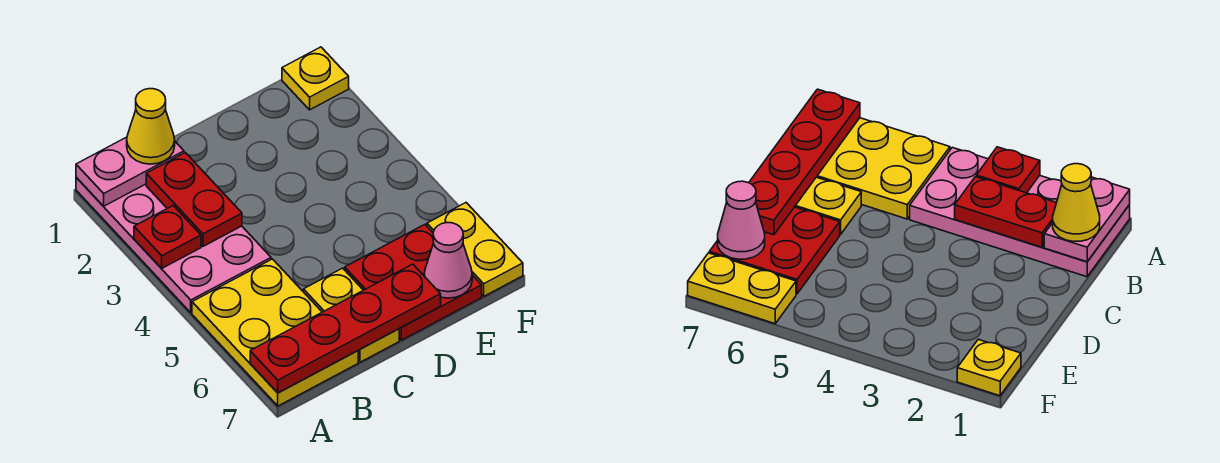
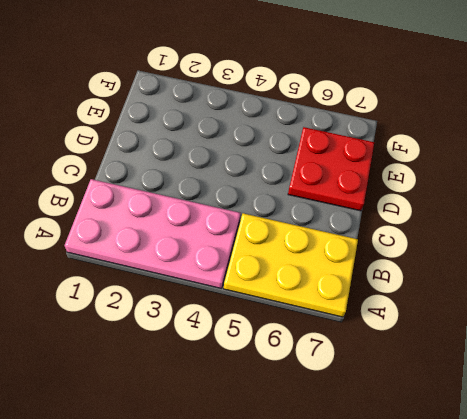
none -> yellow plate C6:C7 level 1
none -> yellow plate F1 level 1
none -> yellow plate F6:F7 level 1

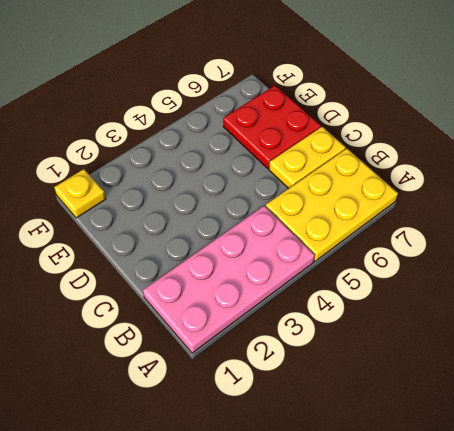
none -> yellow plate F6:F7 level 1
none -> pink plate A1:B1 level 2
none -> red plate A3 level 2

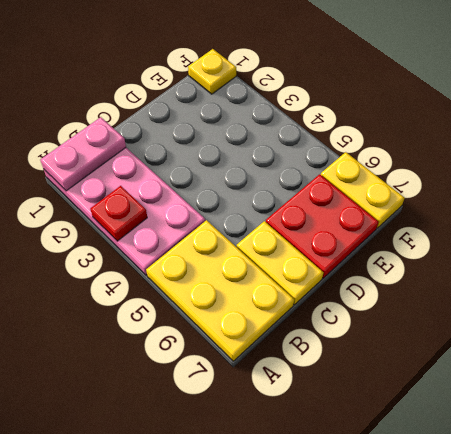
none -> red plate A7:D7 level 2
none -> red plate B2:B3 level 2
none -> pink cone E7 level 2

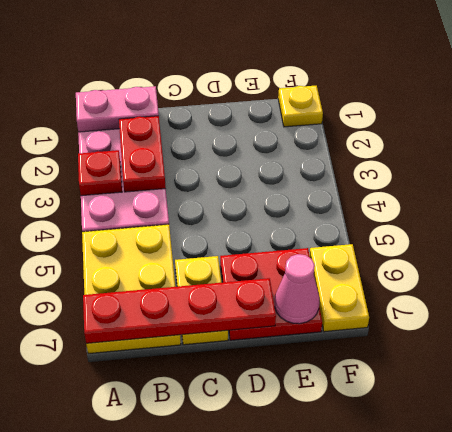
none -> yellow cone B1 level 3

